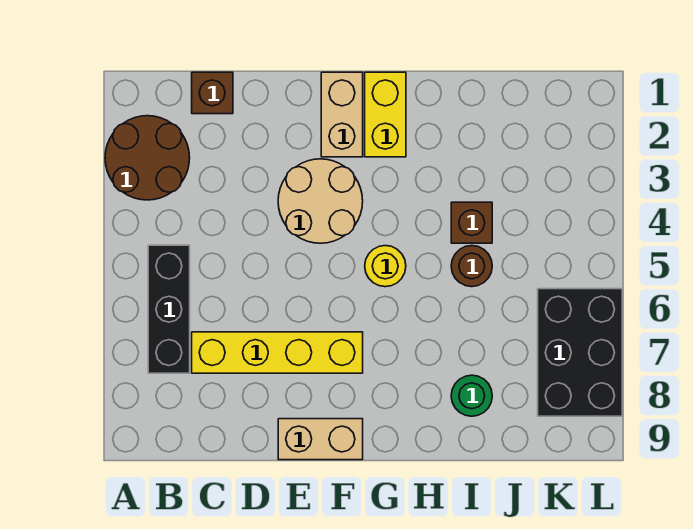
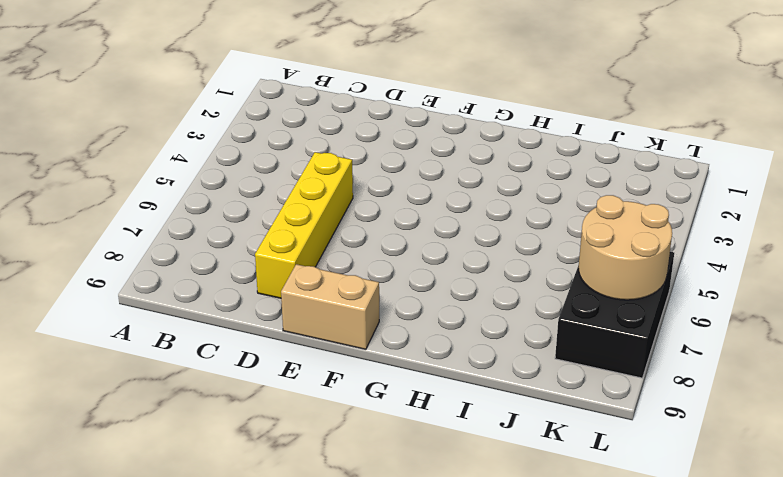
yellow brick D5:D8 level 1 -> yellow brick C7:F7 level 1
tan round brick K6:L7 level 2 -> tan round brick E3:F4 level 1
none -> brown round brick A2:B3 level 1
none -> black brick B5:B7 level 1
none -> brown brick C1 level 1

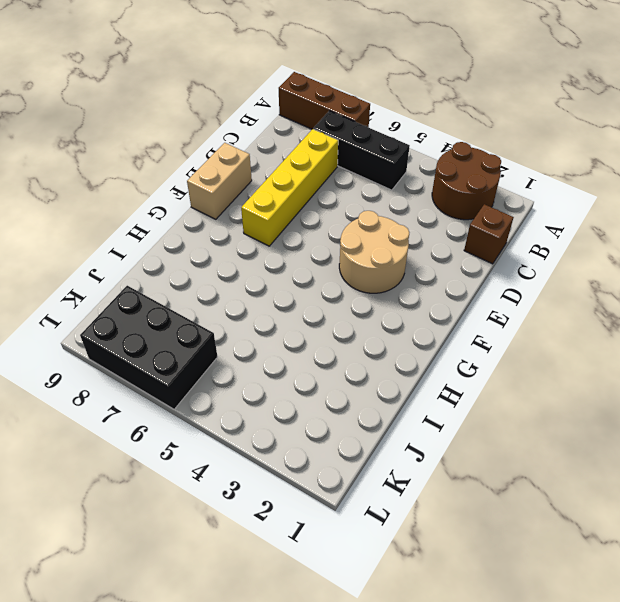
brown brick A7:A9 level 1 -> none
none -> tan brick F1:F2 level 1
none -> yellow brick G1:G2 level 1
none -> yellow round brick G5 level 1

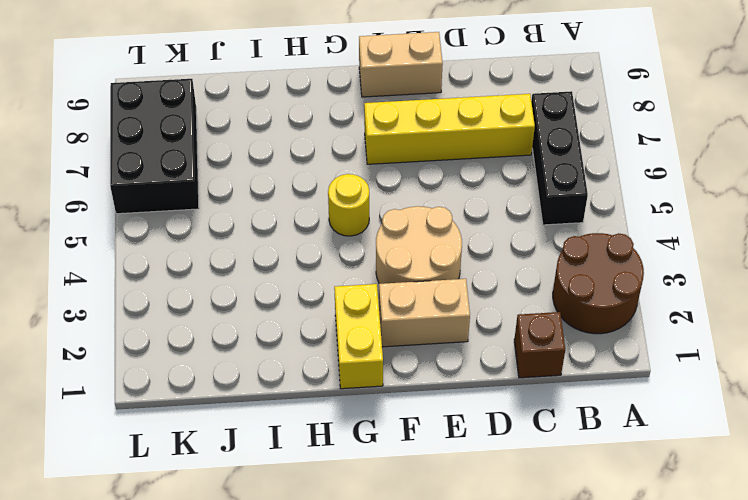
tan brick E2:F2 level 1 -> tan brick F1:F2 level 1
none -> brown brick I4 level 1
none -> brown round brick I5 level 1
none -> green round brick I8 level 1

